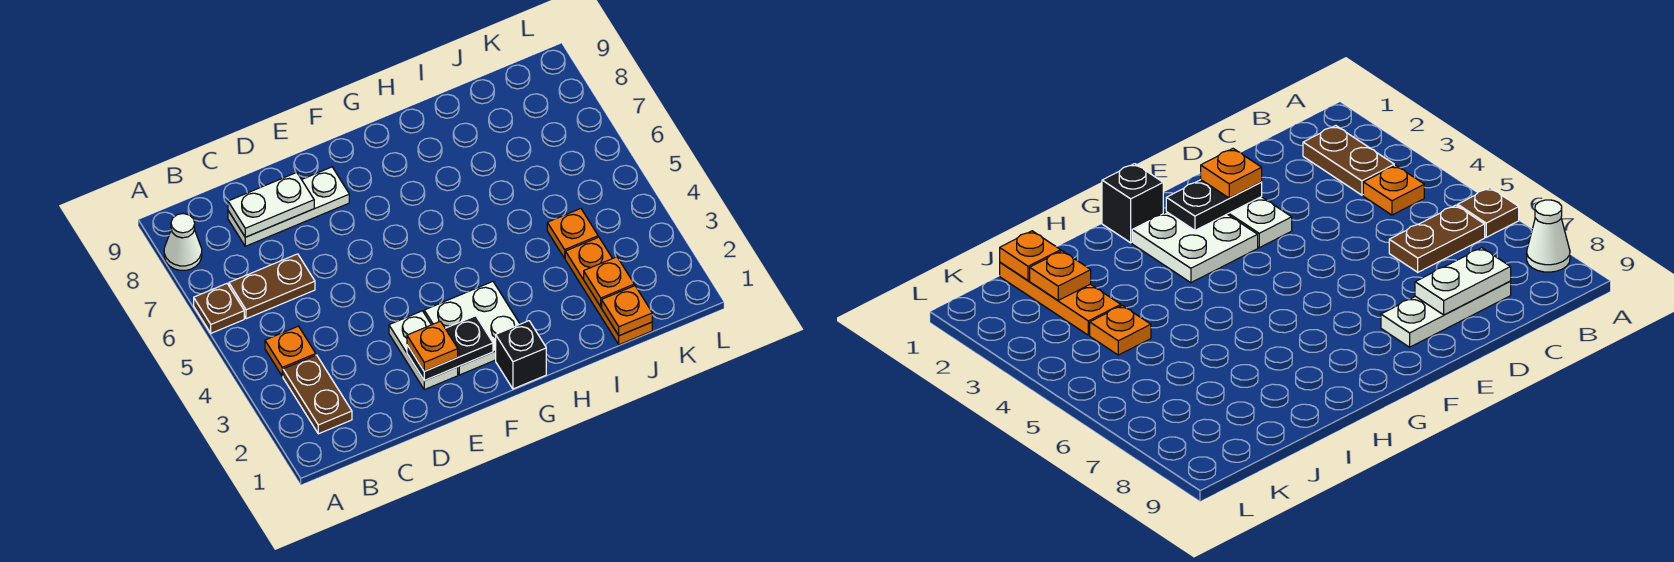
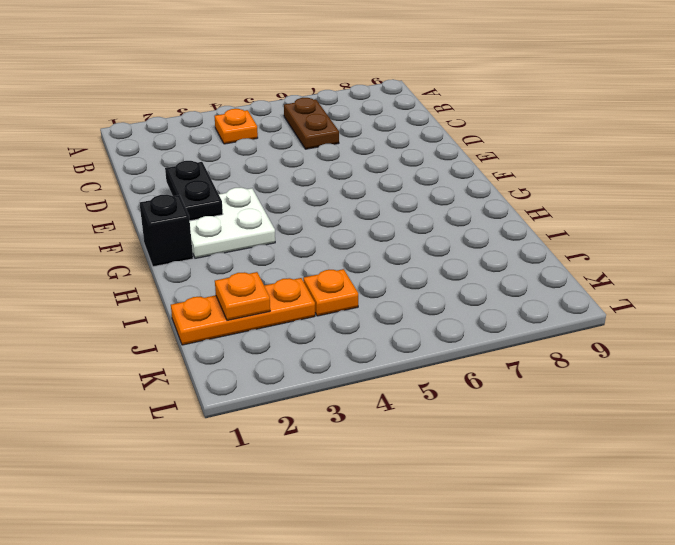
none -> brown plate A6 level 1
none -> white cone A8 level 1
none -> brown plate B2:B3 level 1

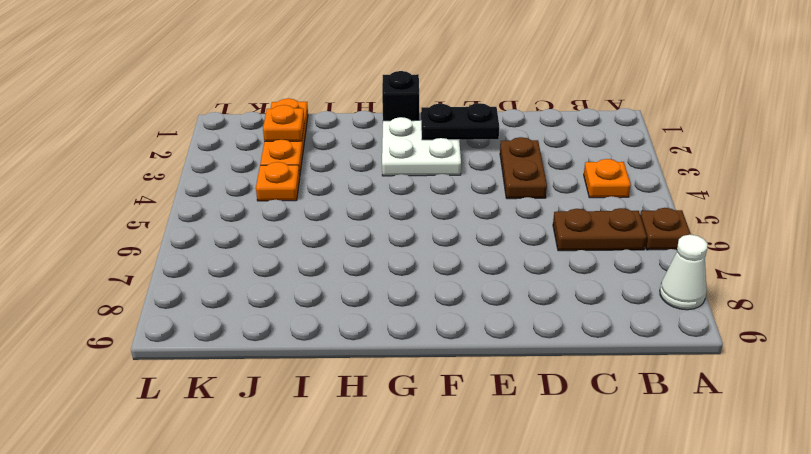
brown plate D3:D4 level 1 -> brown plate B2:B3 level 1
none -> white plate C8:E8 level 1
none -> white plate E2:E3 level 1
none -> white plate C8:D8 level 2

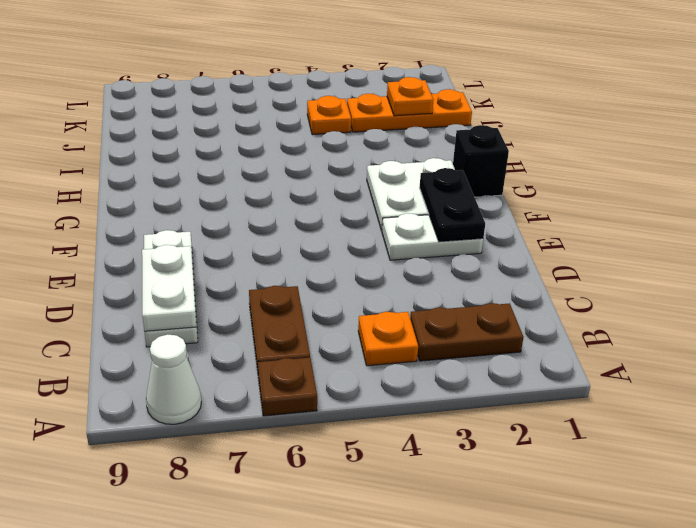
none -> orange plate J1 level 2
none -> orange plate E2 level 3

